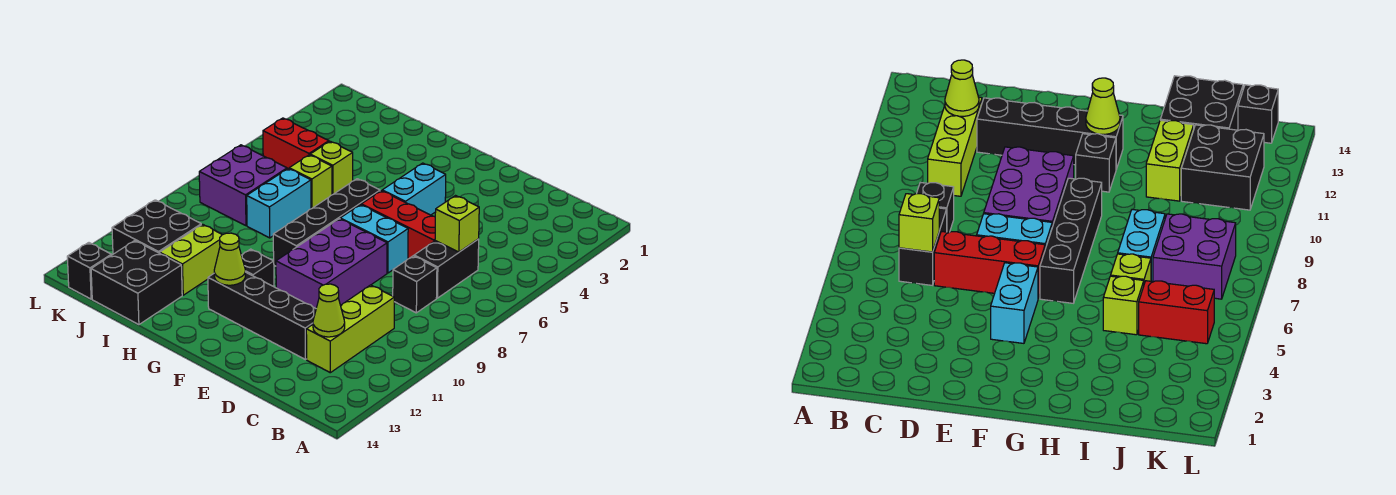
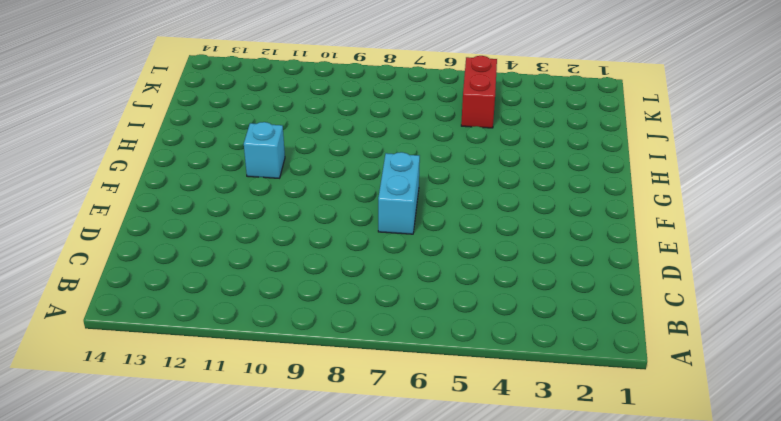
cyan brick G11 level 1 -> black brick G11 level 1
none -> black brick C6:C7 level 1
none -> black brick C8 level 1
none -> lime brick C10:C12 level 1

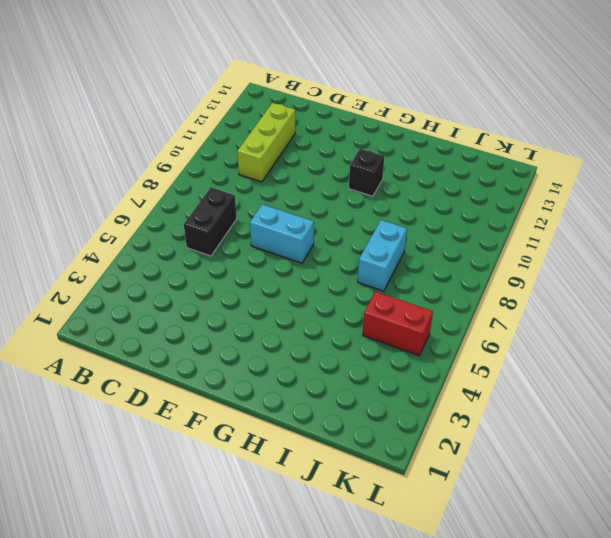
none -> black brick C8 level 1
none -> red brick D6:F6 level 1
none -> black brick D12:G12 level 1

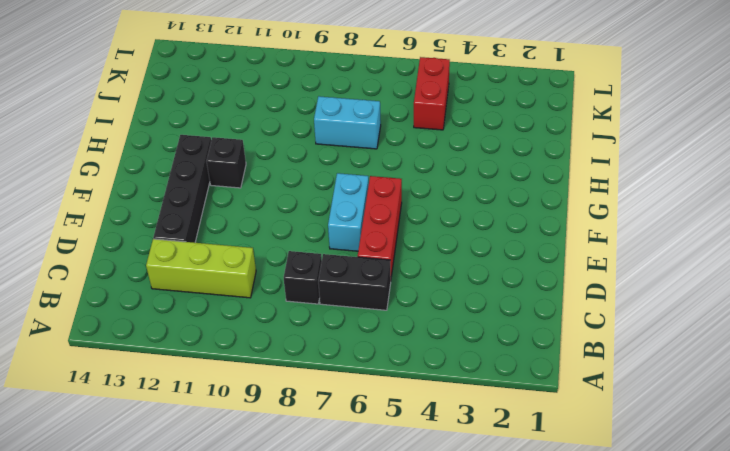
none -> purple brick E8:F10 level 1
none -> cyan brick F4:F5 level 1
none -> black brick G6:G9 level 1

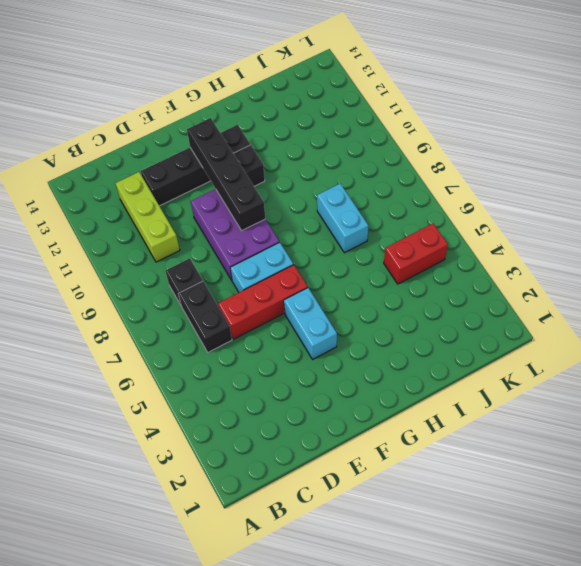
black brick F9:F12 level 2 -> black brick G6:G9 level 1
none -> lime brick I5 level 1
none -> lime brick I6 level 1
none -> lime brick I11:I12 level 1

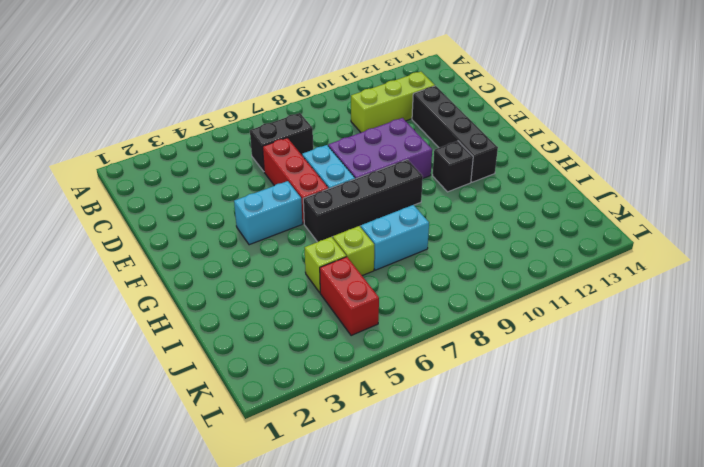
none -> black brick C8 level 1
none -> lime brick I11:I12 level 1
none -> black brick I13:J14 level 1

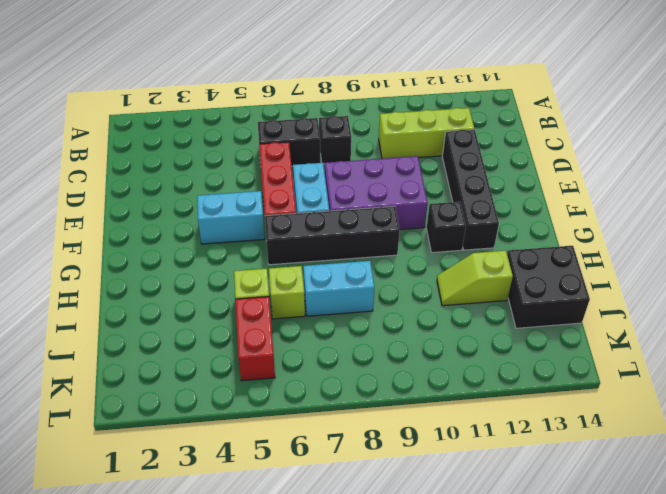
lime slope I11:I12 level 1 top 12 -> lime brick I11:I12 level 1
none -> purple brick J7:K8 level 1
none -> black brick J11:K12 level 1
none -> black brick K14 level 1

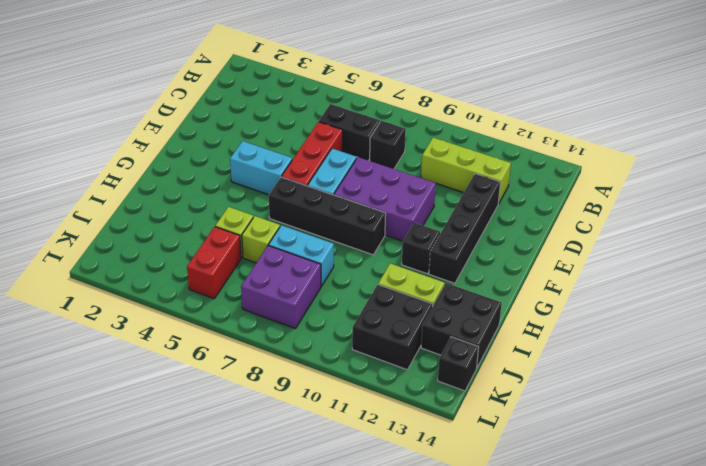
none -> lime brick C6 level 2
none -> lime cone C12 level 2
none -> lime cone G12 level 2

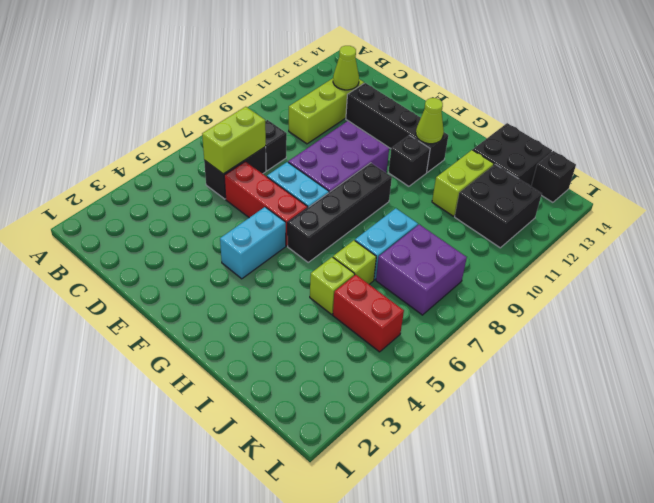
lime brick C6:C7 level 2 -> lime brick C6 level 2

